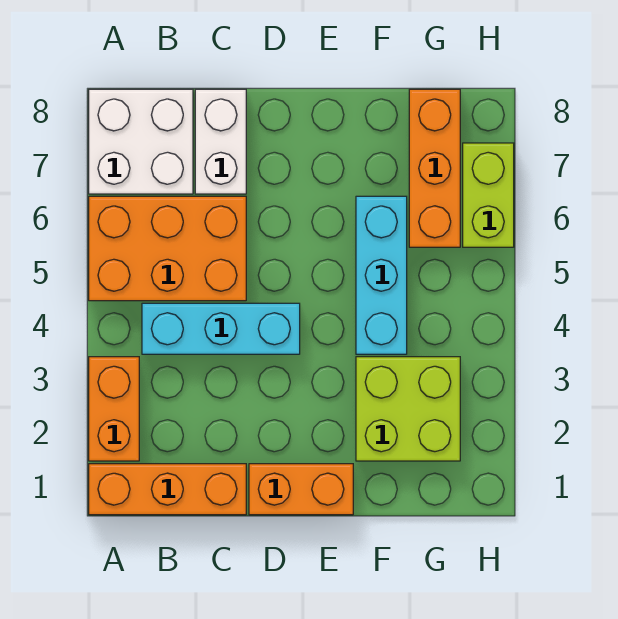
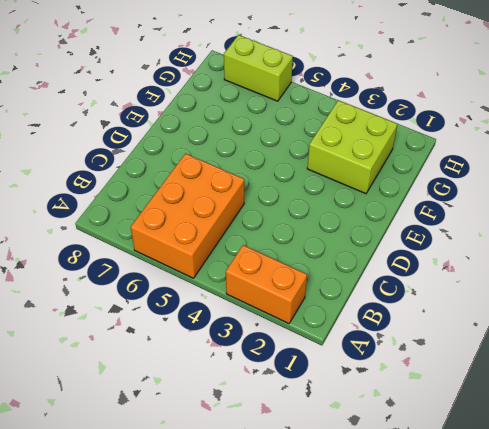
none -> orange brick A1:C1 level 1
none -> white brick A7:B8 level 1

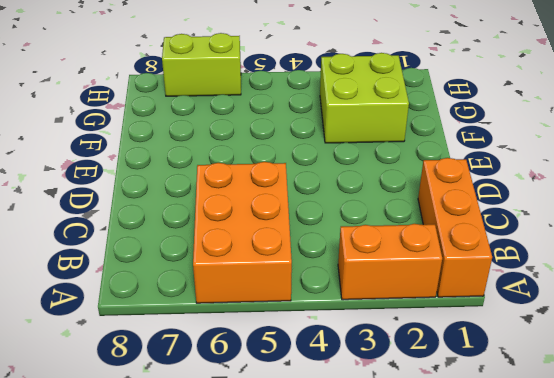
none -> white brick A7:B8 level 1
none -> cyan brick B4:D4 level 1

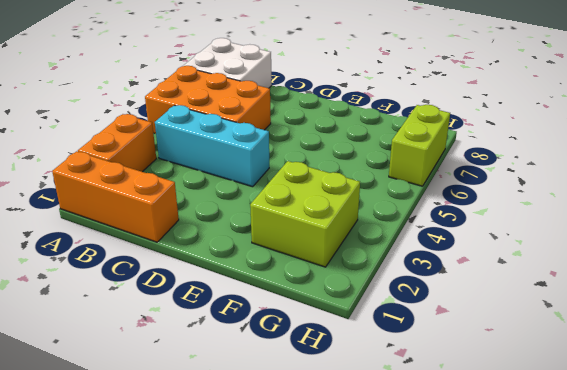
none -> white brick C7:C8 level 1
none -> orange brick D1:E1 level 1

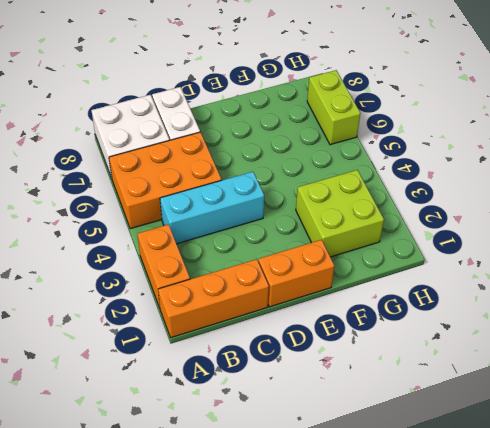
none -> cyan brick F4:F6 level 1
none -> orange brick G6:G8 level 1

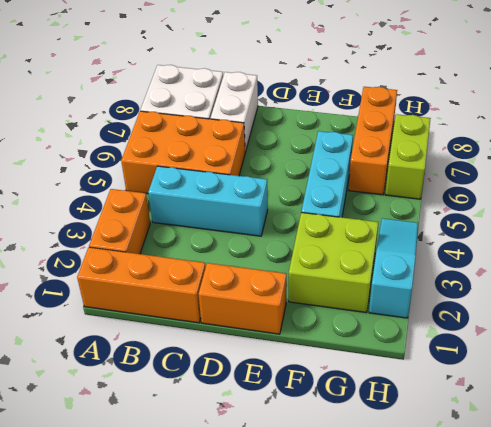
cyan slope H2:H4 level 1 top 2 -> none

